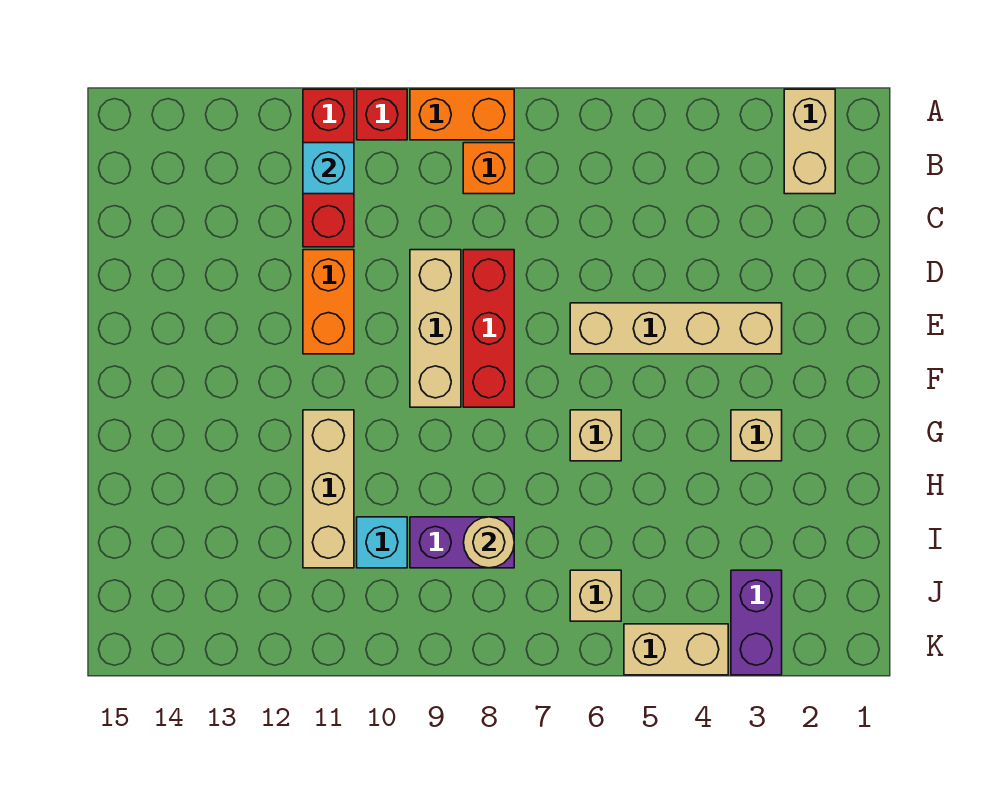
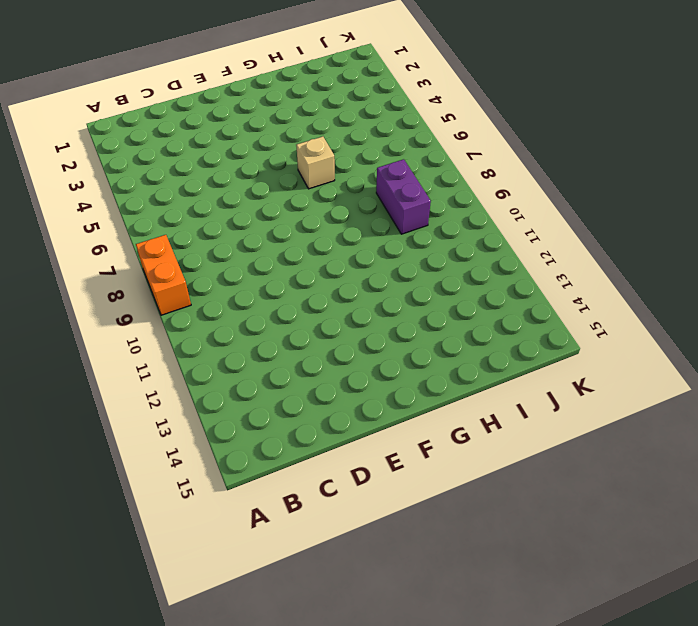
none -> tan brick A2:B2 level 1
none -> red brick A10 level 1
none -> red brick A11:C11 level 1

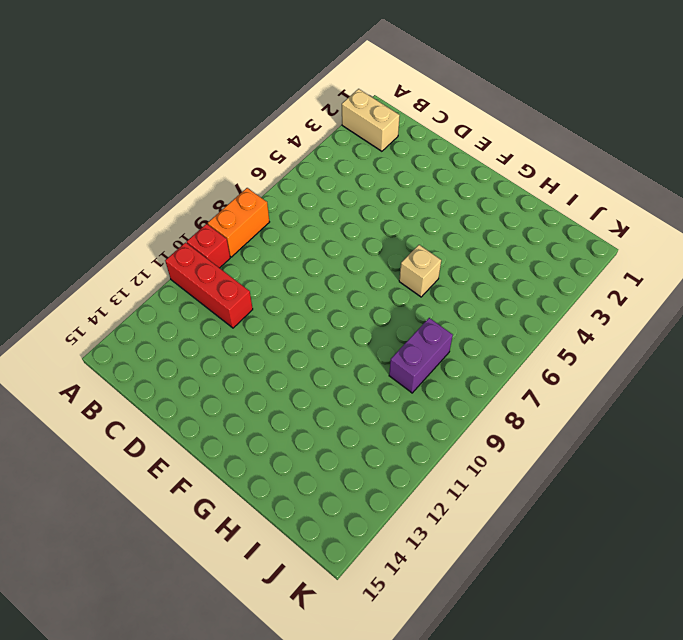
none -> orange brick B8 level 1
none -> red brick D8:F8 level 1
none -> tan brick D9:F9 level 1

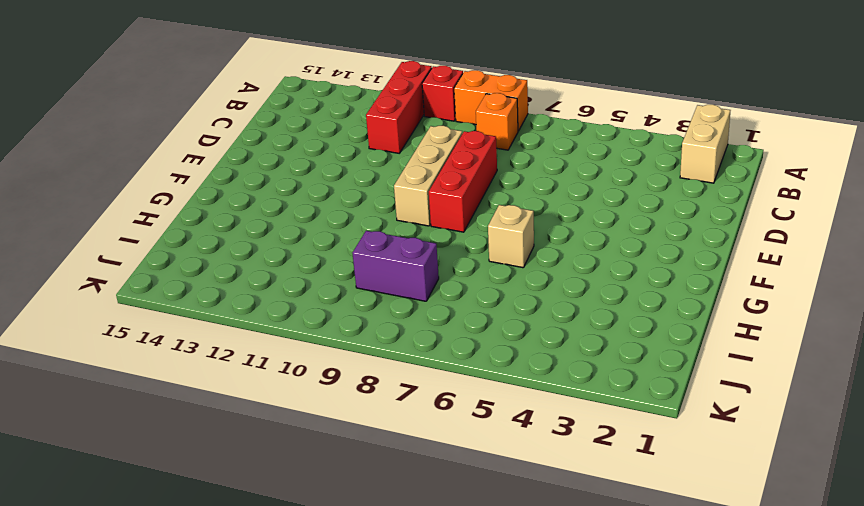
none -> orange brick D11:E11 level 1
none -> tan brick E3:E6 level 1
none -> tan brick G3 level 1

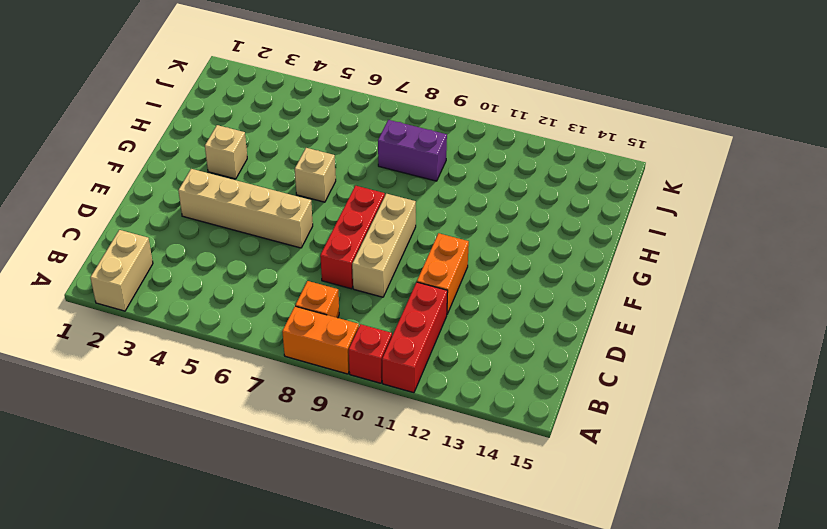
none -> tan brick G11:I11 level 1
none -> cyan brick I10 level 1
none -> purple brick J3:K3 level 1

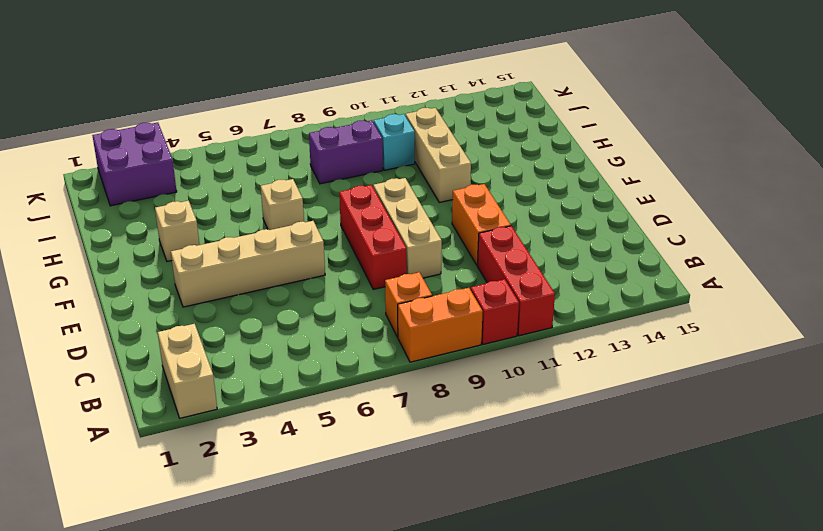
purple brick J2:K3 level 1 -> purple brick J3:K3 level 1
none -> tan brick J6 level 1
none -> tan brick K4:K5 level 1
none -> cyan brick B11 level 2

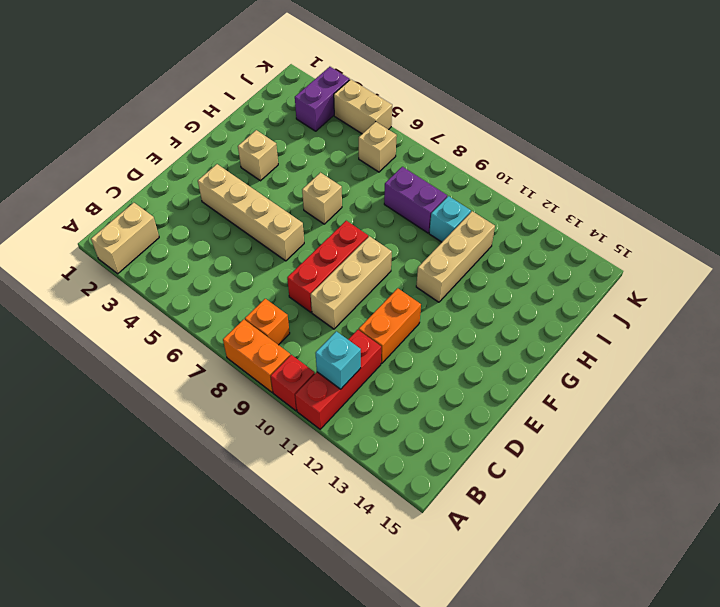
none -> tan round brick I8 level 2

